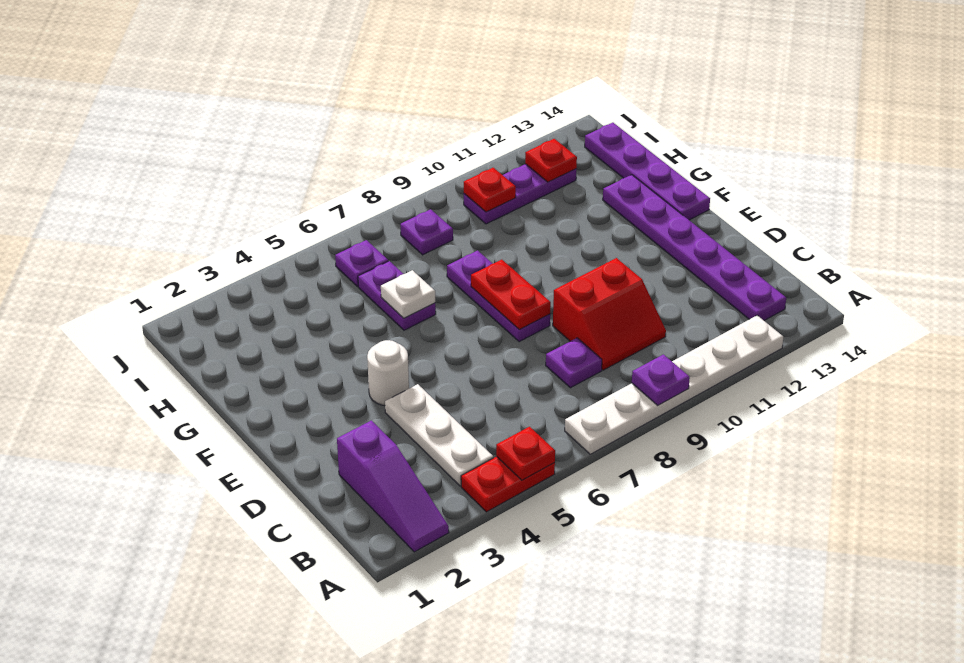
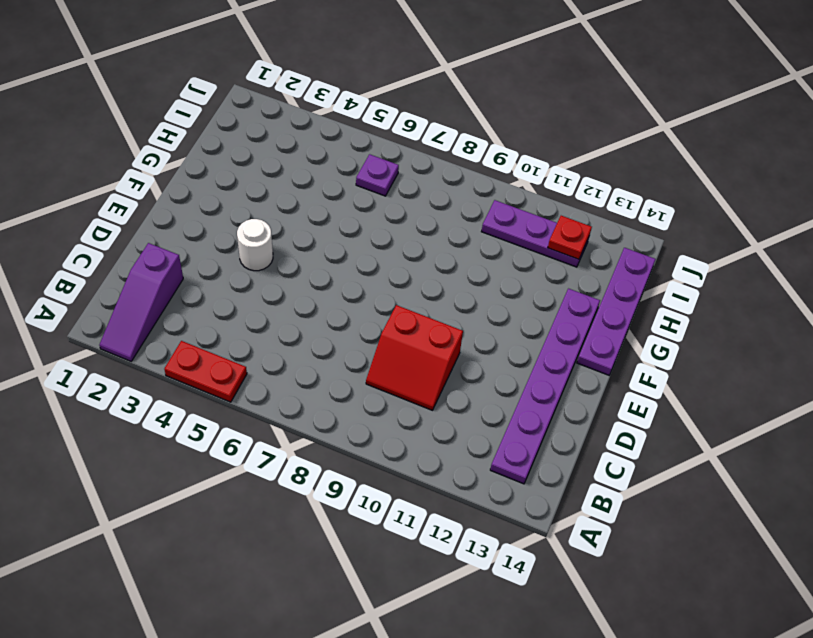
none -> white plate A7:A12 level 1
none -> white plate B4:D4 level 1
none -> purple plate C8 level 1

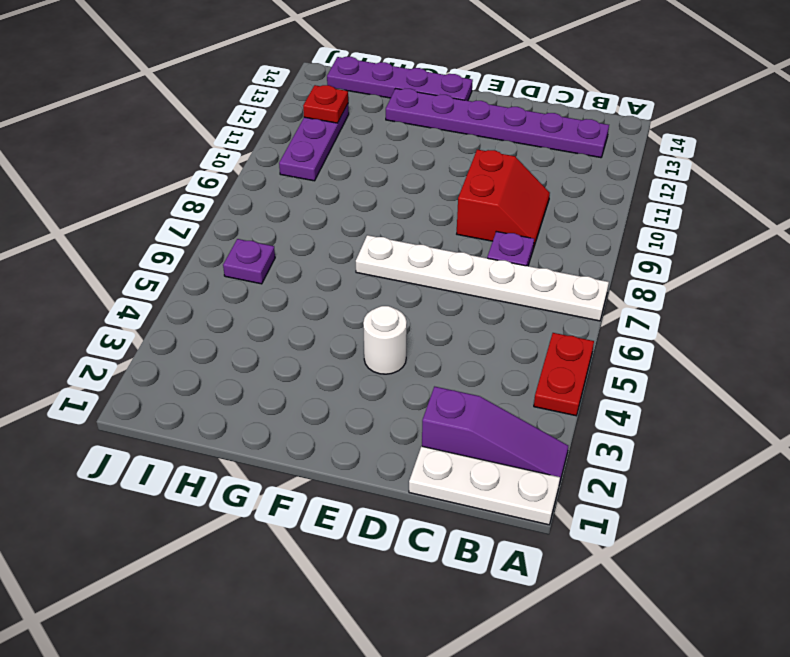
white plate A1:C1 level 1 -> white plate B4:D4 level 1
white plate A7:F7 level 1 -> white plate A7:A12 level 1
none -> purple plate E8:G8 level 1
none -> purple plate G6:H6 level 1
none -> purple plate I8 level 1

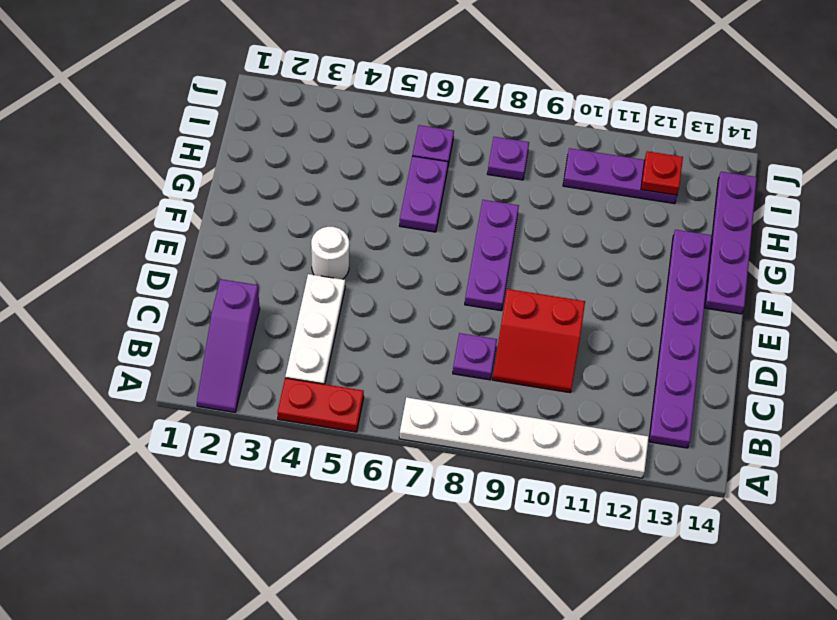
none -> red plate A5 level 2
none -> purple plate A9 level 2
none -> red plate E8:F8 level 2

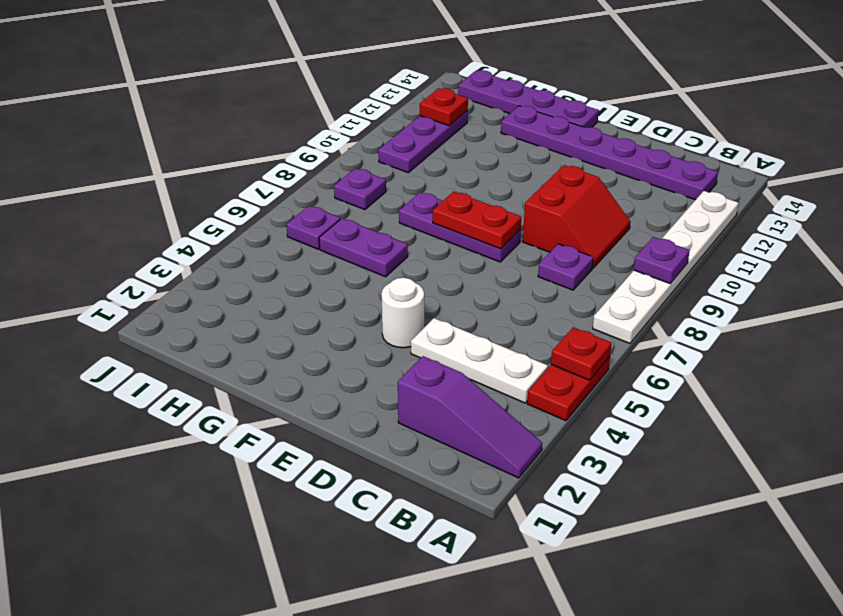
none -> white plate G6 level 2
none -> red plate I10 level 2

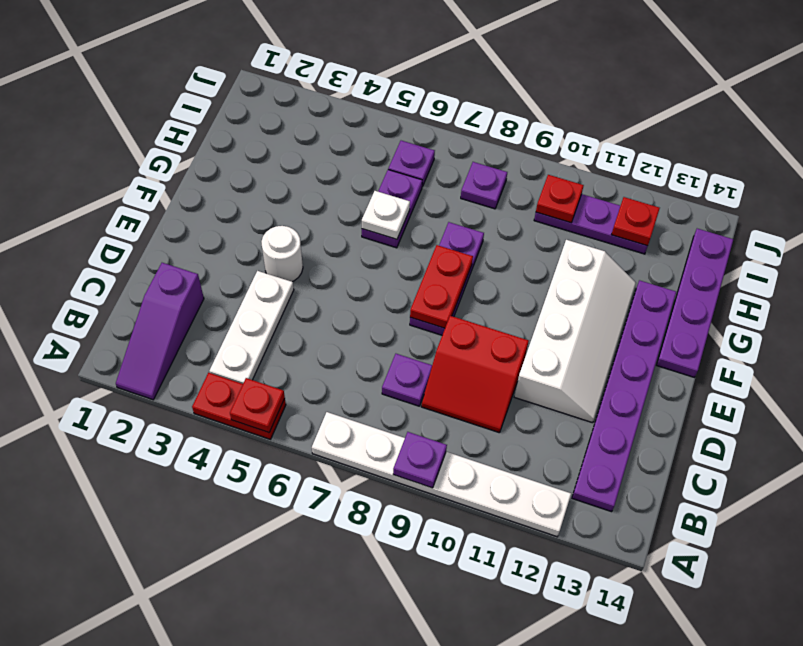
white slope D11:G12 level 1 top 11 -> none

